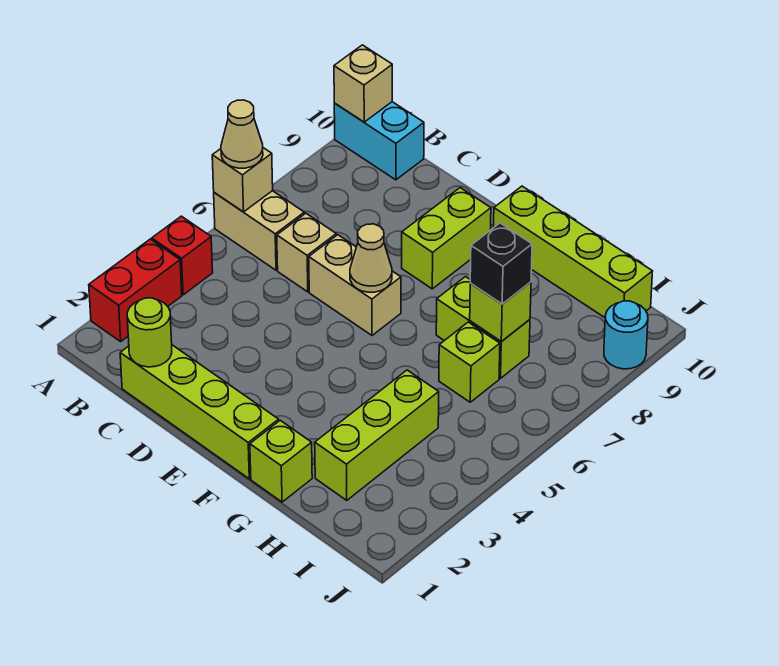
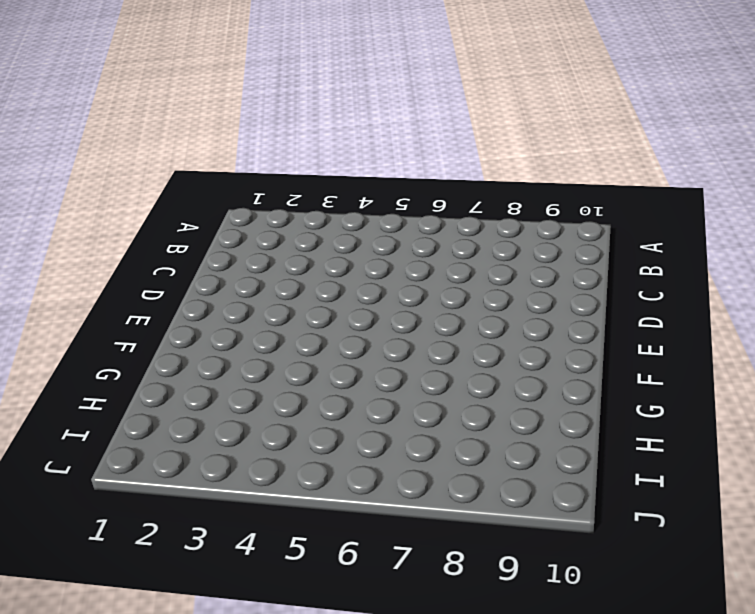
none -> red brick A2:A3 level 1
none -> red brick A4 level 1
none -> tan brick A6:B6 level 1

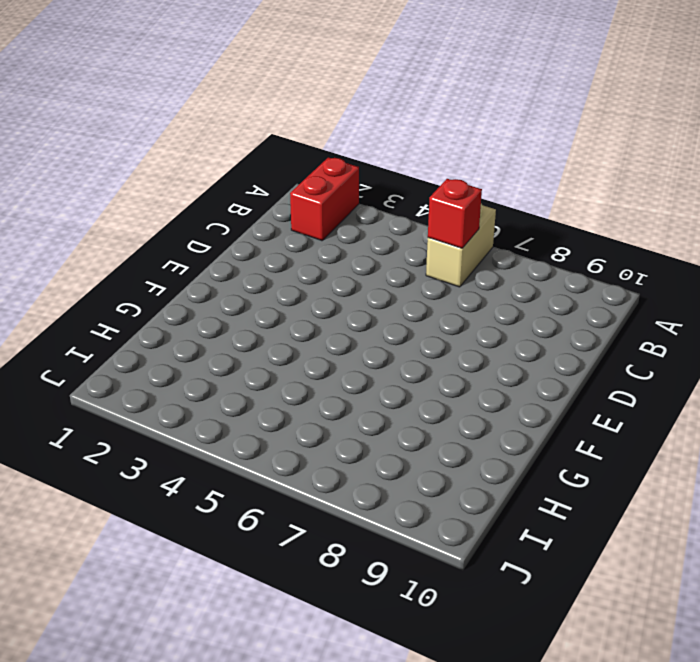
red brick A2:B2 level 1 -> red brick A2:A3 level 1
red brick B6 level 2 -> red brick A4 level 1
none -> cyan brick A10:B10 level 1
none -> lime brick C1:F1 level 1
none -> tan brick C6 level 1

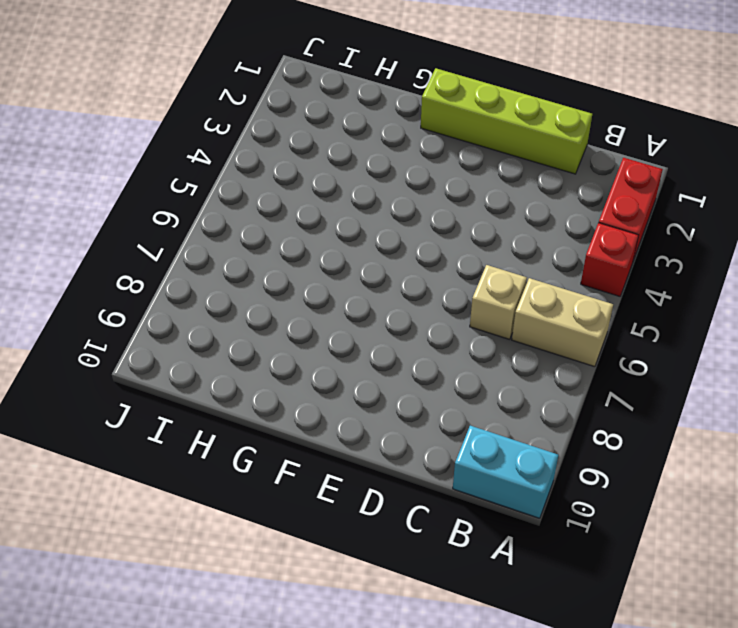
none -> tan brick D6:E6 level 1
none -> lime brick E8:E9 level 1
none -> lime brick F10:I10 level 1

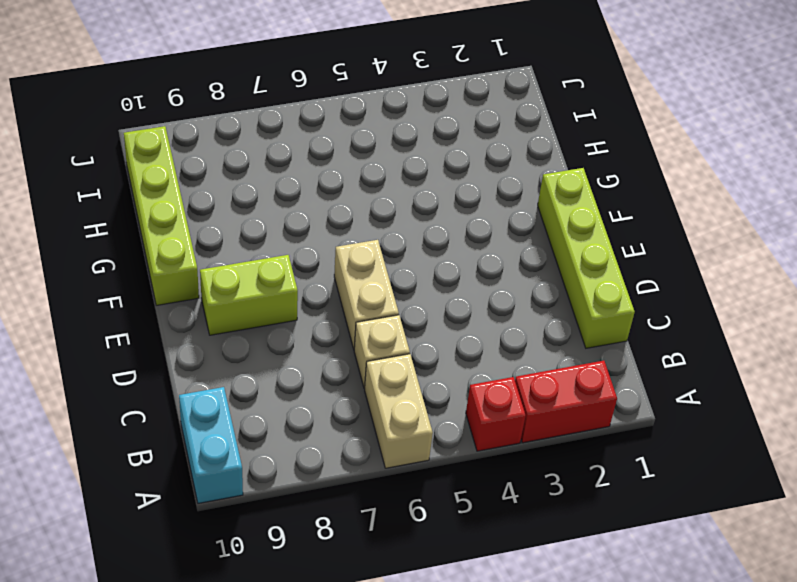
none -> lime brick G1 level 1
none -> lime brick G7:H7 level 1
none -> lime brick H2:H4 level 1

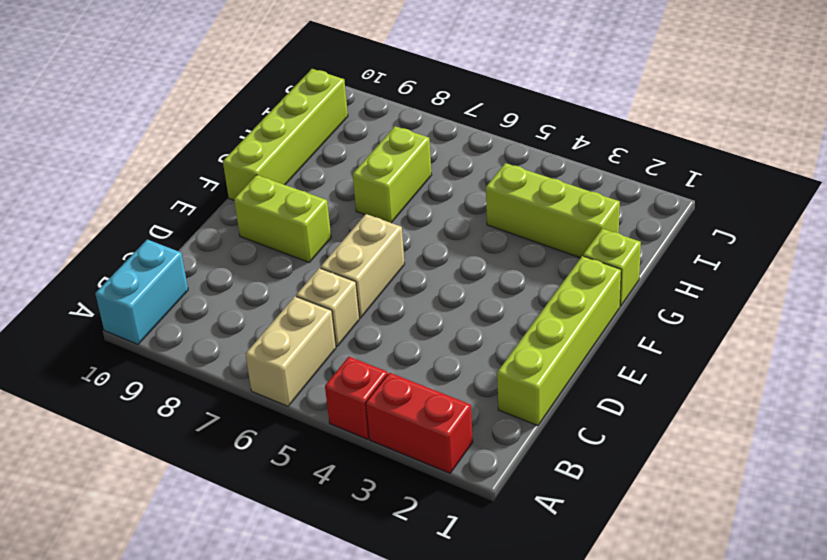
none -> lime brick H6 level 1
none -> cyan round brick J9 level 1
none -> tan brick A6 level 2

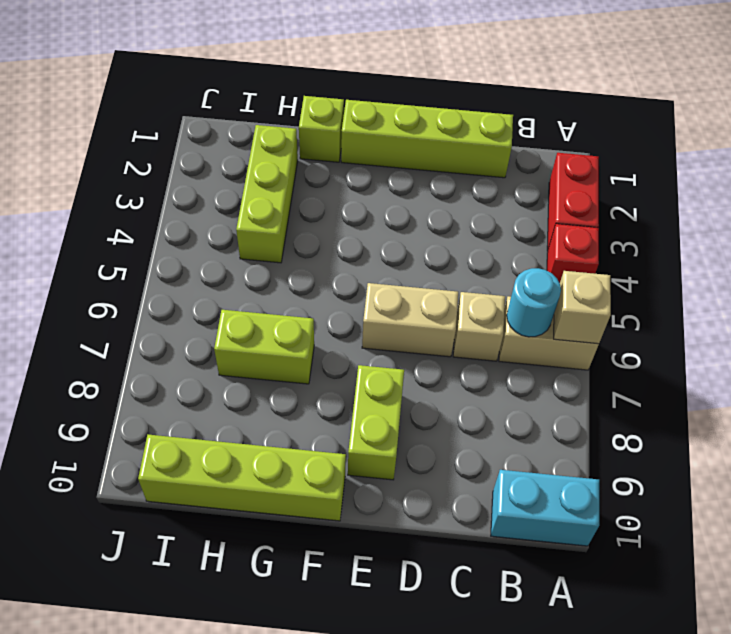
cyan round brick B6 level 2 -> cyan round brick J9 level 1
none -> lime brick H6 level 1
none -> tan brick A10 level 2
none -> lime round brick C1 level 2

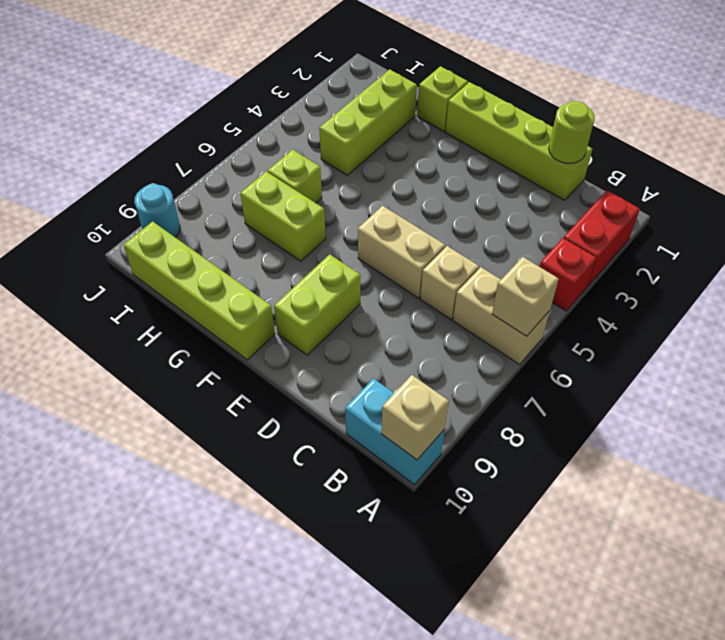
none -> tan cone E6 level 2
none -> lime brick H7 level 2
none -> tan cone A6 level 3

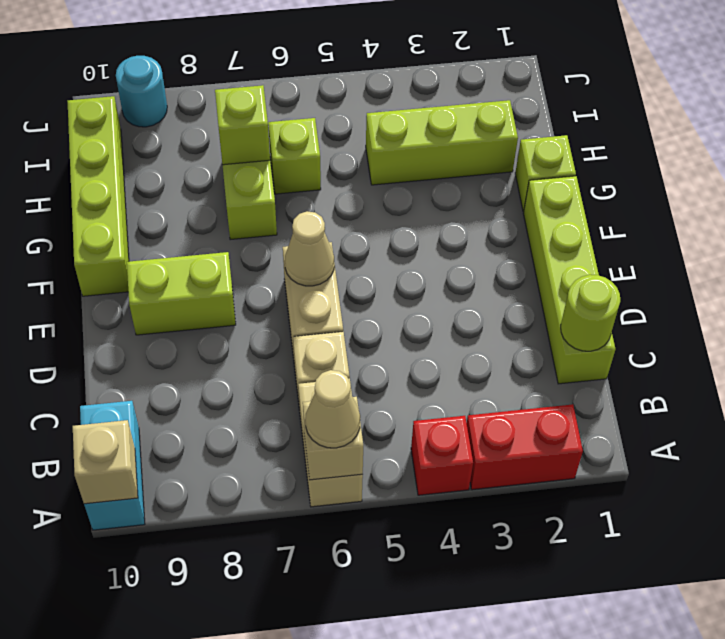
none -> black brick H7 level 3

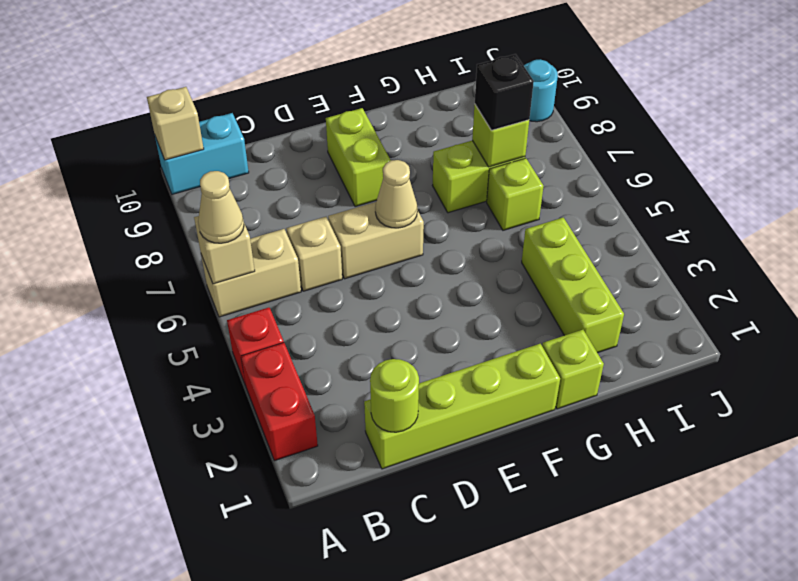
none -> lime brick F10:I10 level 1

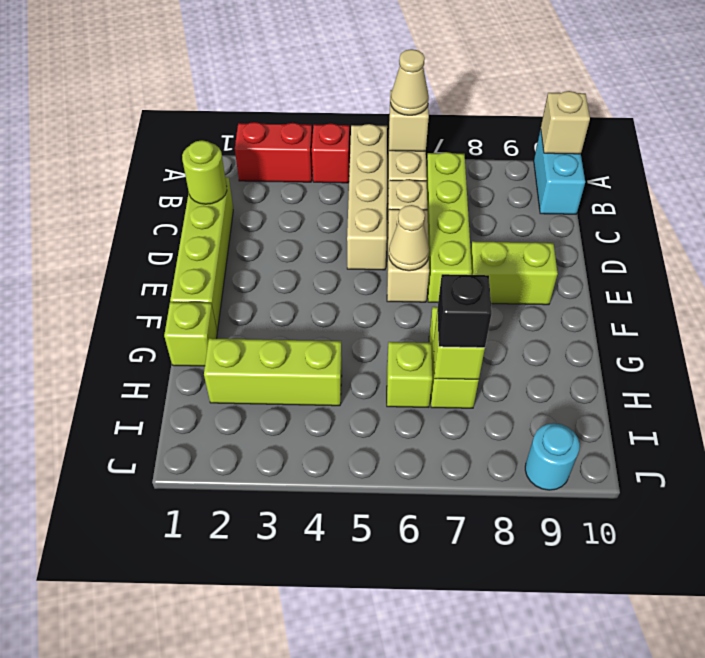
tan brick A5:D5 level 1 -> none
lime brick B7:E7 level 1 -> lime brick F10:I10 level 1

